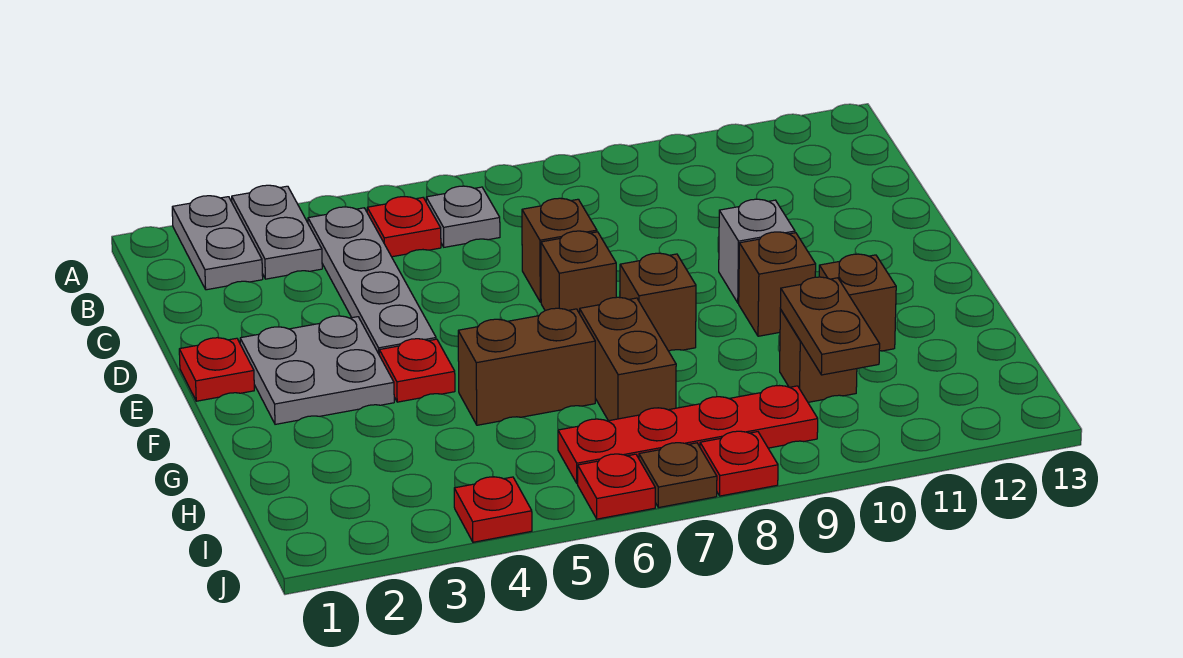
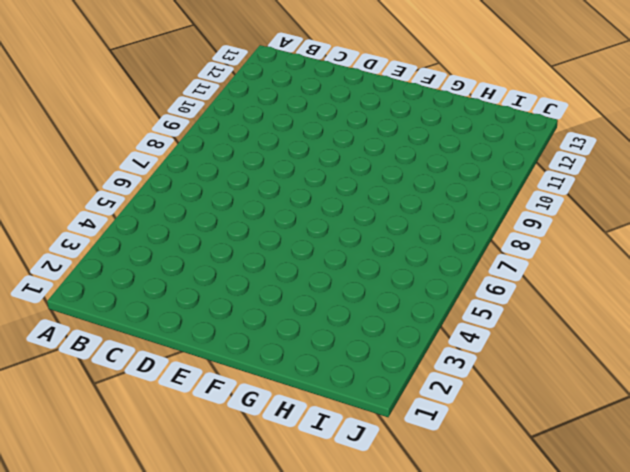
none -> grey plate A2:B2 level 1
none -> grey plate A3:B3 level 1
none -> grey plate B4:E4 level 1

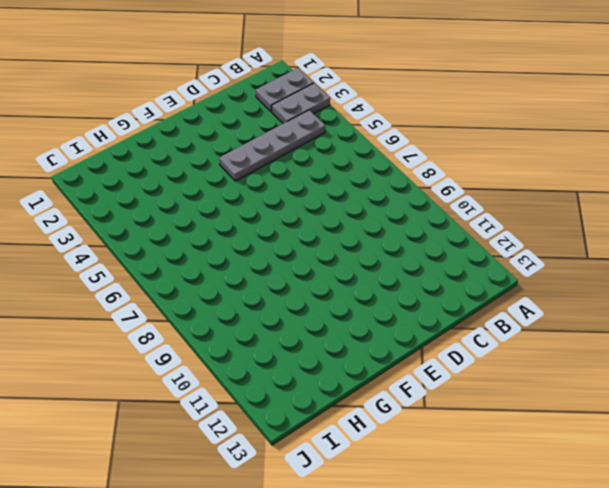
none -> red plate B5 level 1
none -> grey plate B6 level 1
none -> brown brick D7 level 1

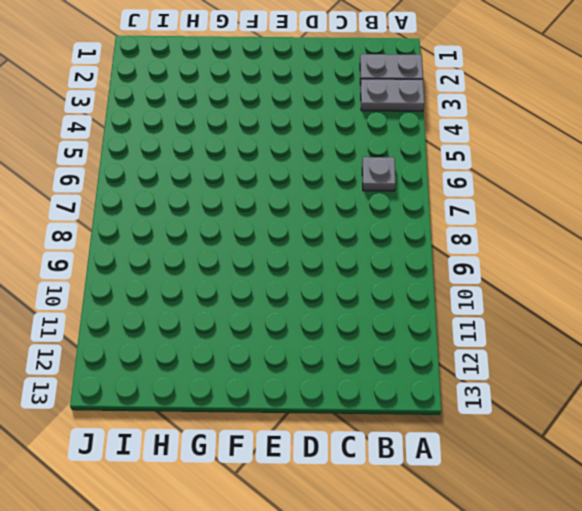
none -> grey plate B4:E4 level 1
none -> red plate B5 level 1
none -> brown brick D7 level 1

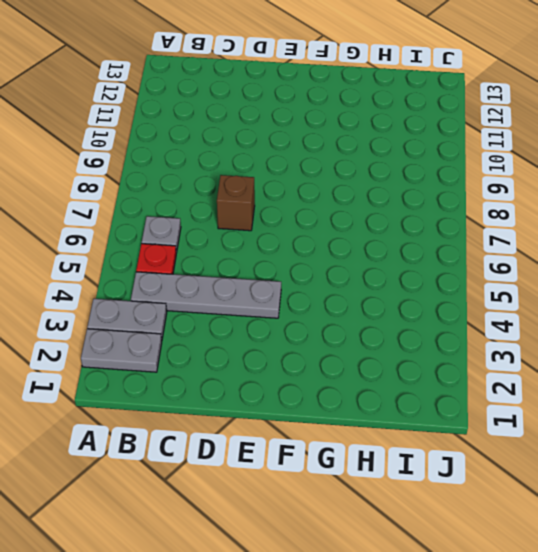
none -> red plate E1 level 1
none -> grey plate E2:F3 level 1
none -> brown brick E7 level 1

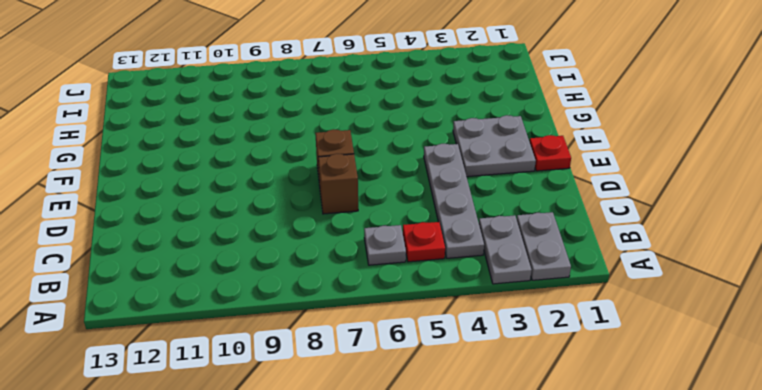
none -> grey brick E10 level 1
none -> red plate F4 level 1
none -> brown brick F8 level 1

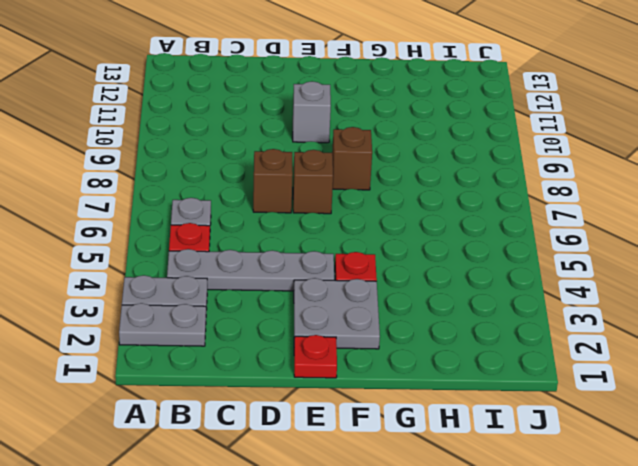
none -> brown brick F10 level 1
none -> brown brick G5:G6 level 1
none -> brown brick G7:H7 level 1

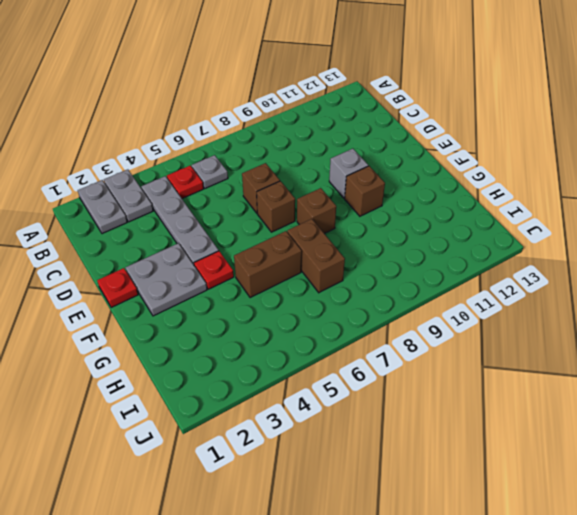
none -> brown brick G11 level 1
none -> brown brick H10 level 1
none -> red plate I6:I9 level 1

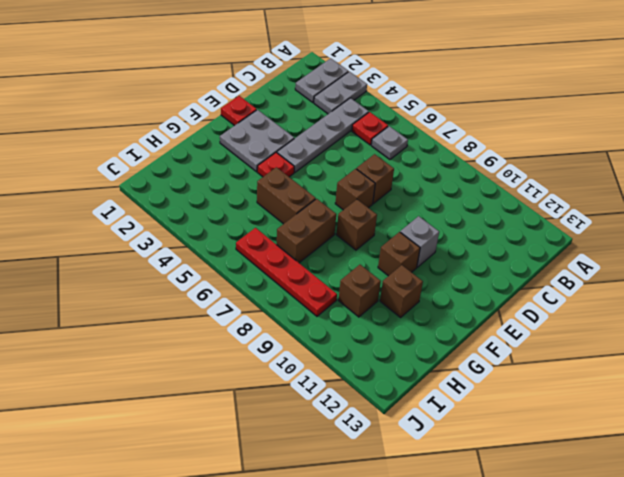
none -> red plate J4 level 1
none -> red plate J6 level 1
none -> brown plate J7 level 1

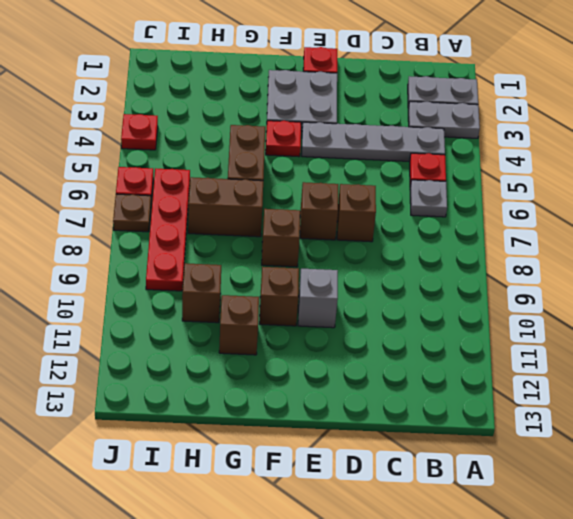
none -> red plate J8 level 1
none -> brown plate H10:I10 level 2

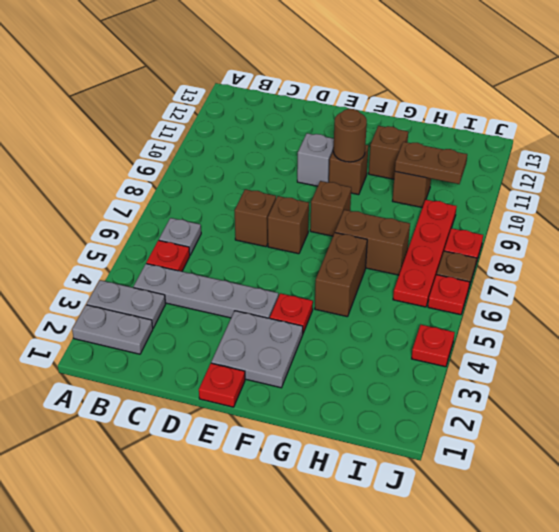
brown round brick F10 level 2 -> none

